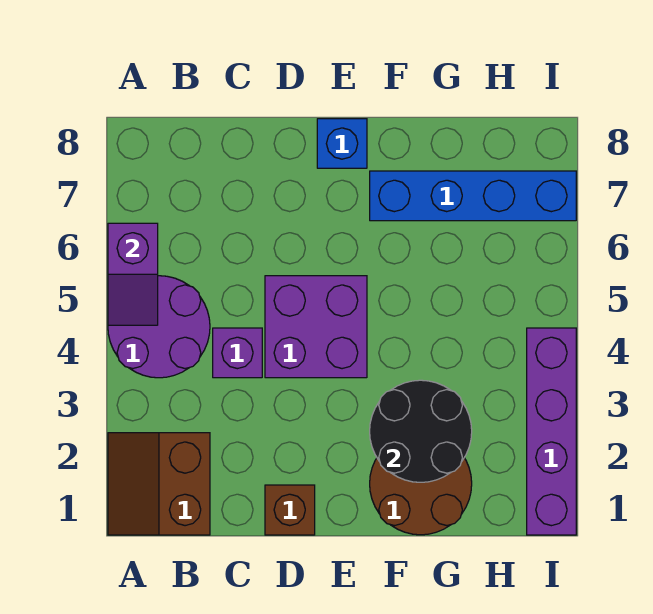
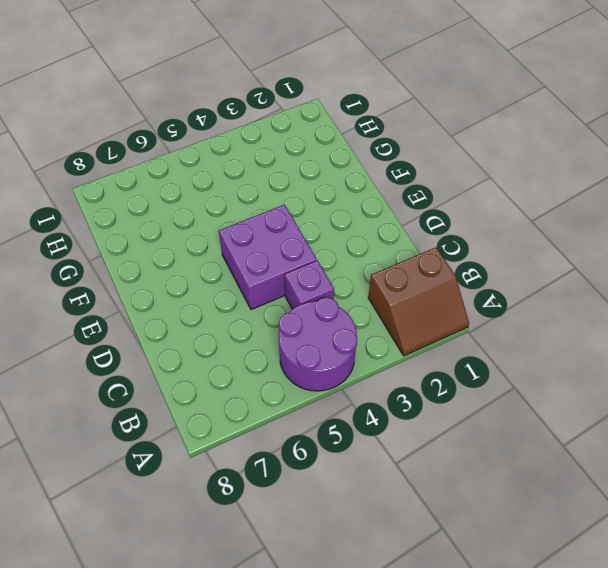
none -> brown brick D1 level 1
none -> blue brick E8 level 1

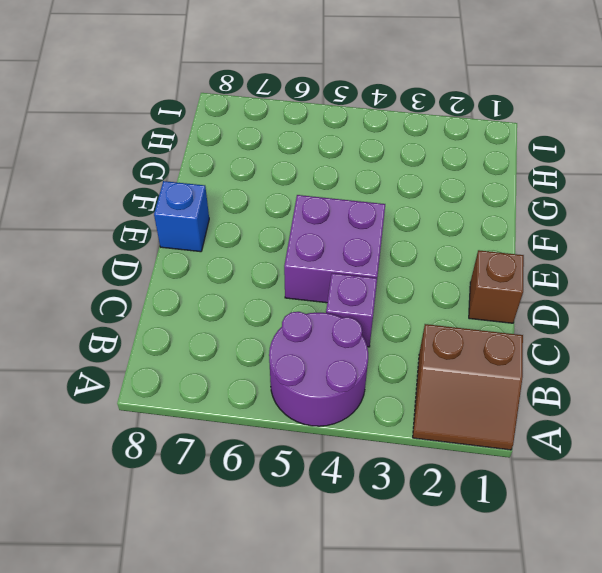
none -> brown round brick F1:G2 level 1
none -> blue brick F7:I7 level 1

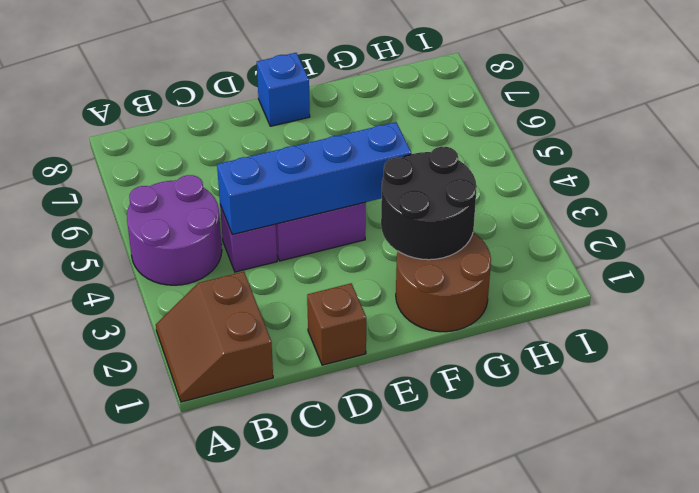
blue brick C4:F4 level 2 -> blue brick F7:I7 level 1
none -> purple brick I1:I4 level 1
none -> purple slope A5:A6 level 2 top 6

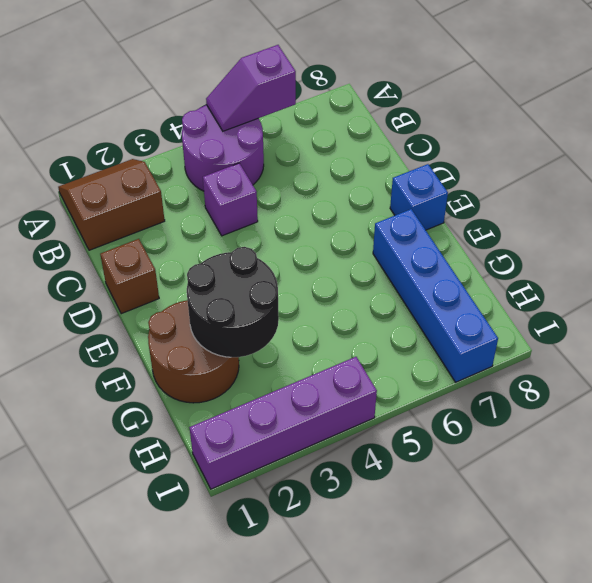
none -> purple brick D4:E5 level 1

